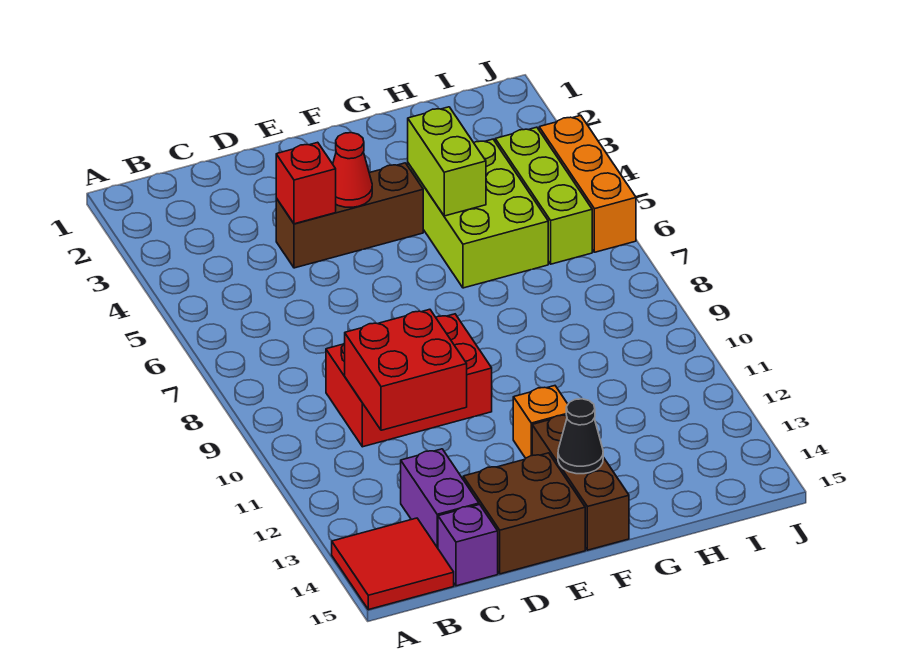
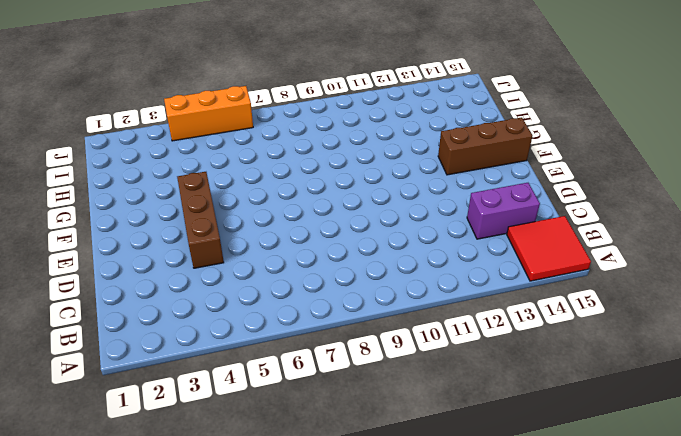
none -> red brick C9:E10 level 1
none -> purple brick C15 level 1
none -> brown brick D14:E15 level 1

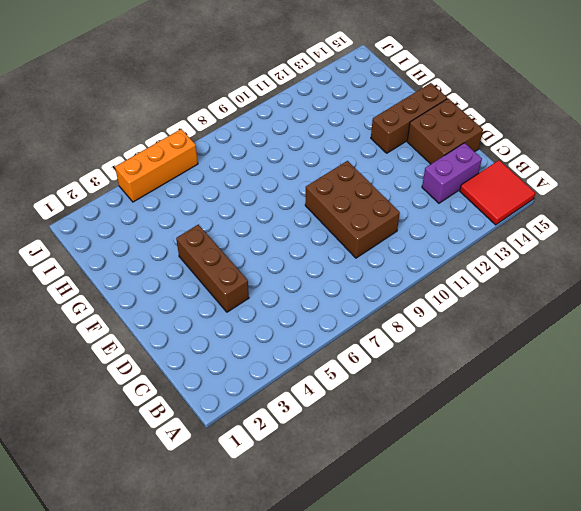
brown brick C9:E10 level 1 -> red brick C9:E10 level 1
none -> purple brick C15 level 1
none -> orange brick F12 level 1
none -> lime brick G4:H6 level 1

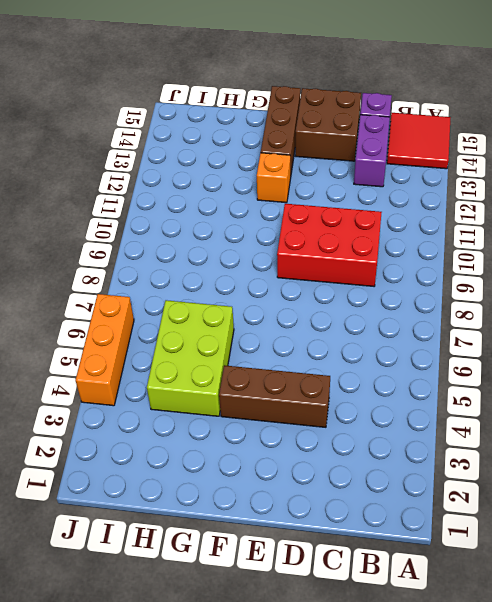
none -> lime brick I4:I6 level 1
none -> red brick C10:D11 level 2
none -> red brick D4 level 2

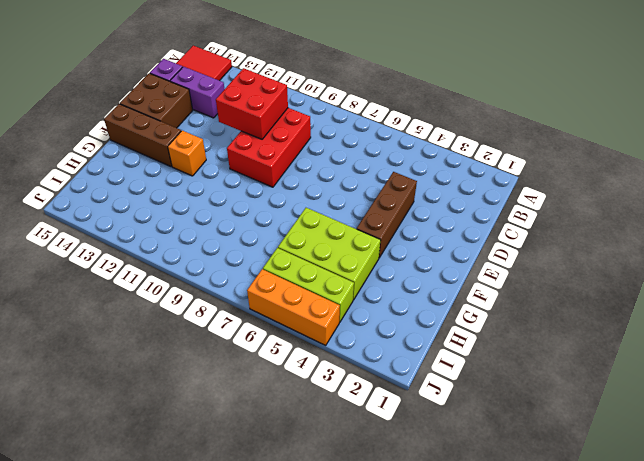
none -> red brick D4 level 2
none -> red cone E4 level 2
none -> black cone F14 level 2

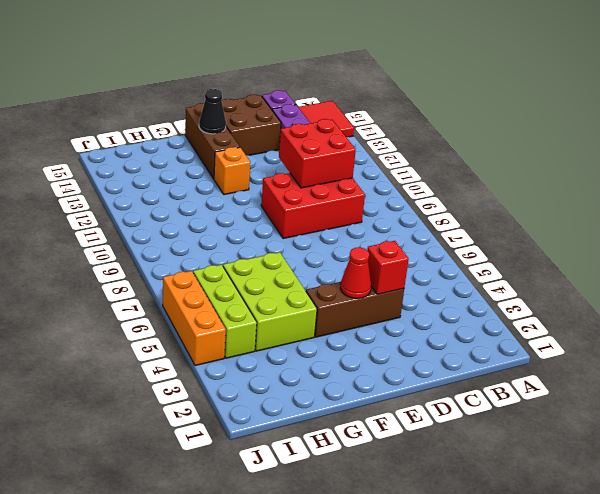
none -> lime brick G4:G5 level 2

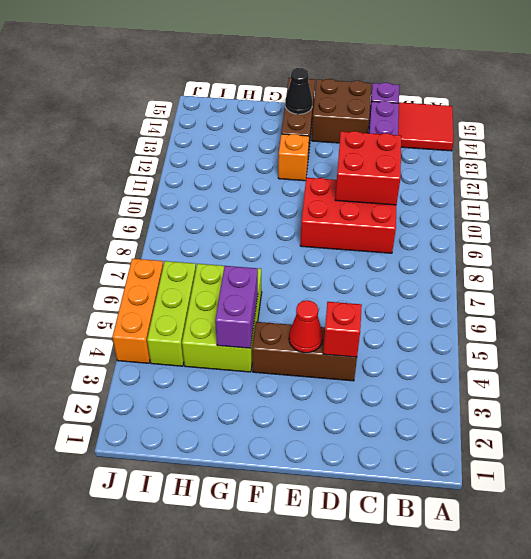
purple brick G4:G5 level 2 -> lime brick G4:G5 level 2

